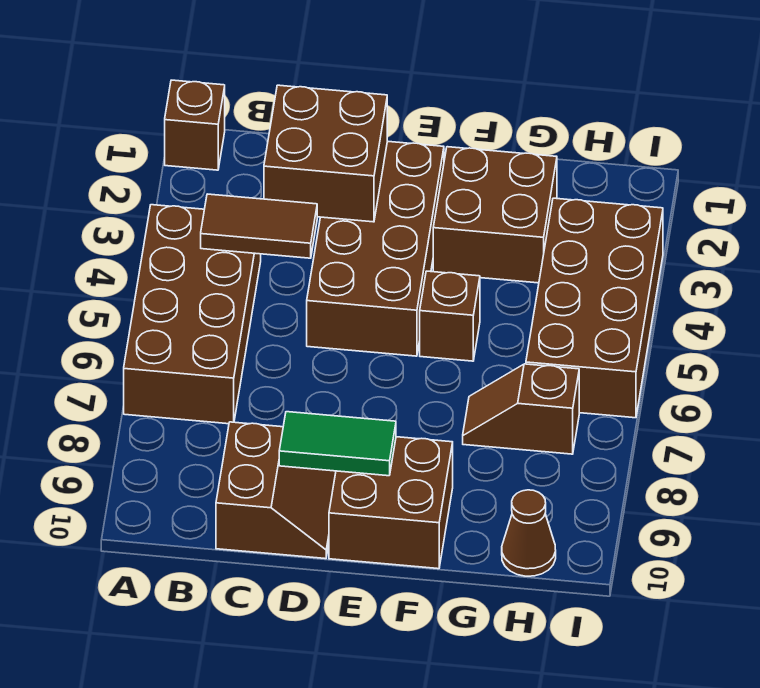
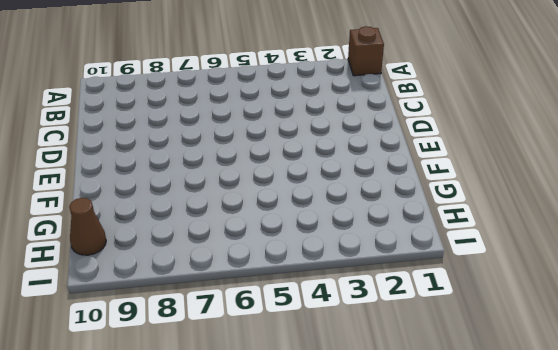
none -> brown brick A4:B7 level 1
none -> brown slope C9:D10 level 1 top C
none -> brown brick D2:E5 level 1

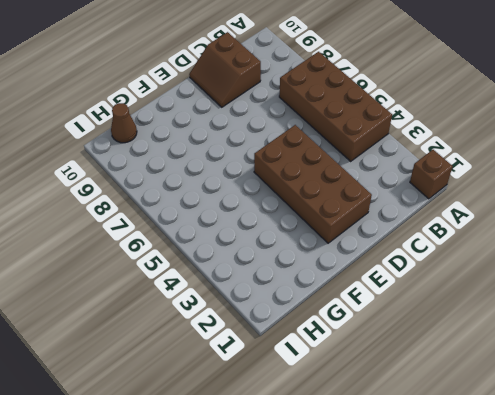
none -> brown brick E9:F10 level 1
none -> brown brick F2:G3 level 1
none -> brown brick F5 level 1

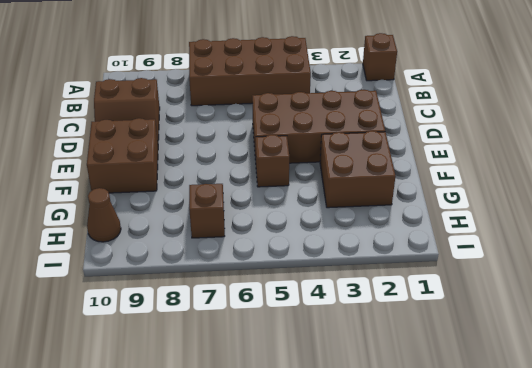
none -> brown brick H3:I6 level 1
none -> brown tile B4:C4 level 2
none -> brown brick C2:D3 level 2

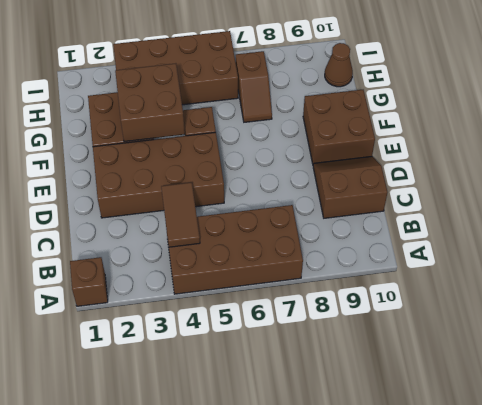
brown brick F3:G4 level 2 -> brown brick C2:D3 level 2
none -> green tile D9:E9 level 2

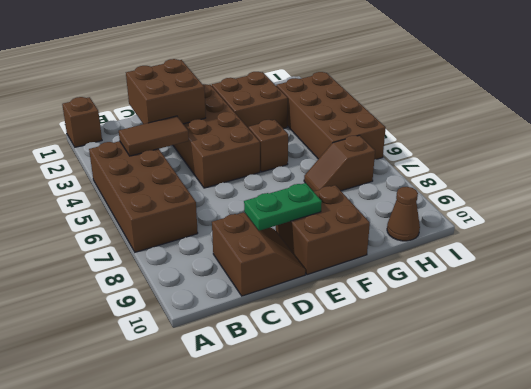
green plate D9:E9 level 2 -> green tile D9:E9 level 2

